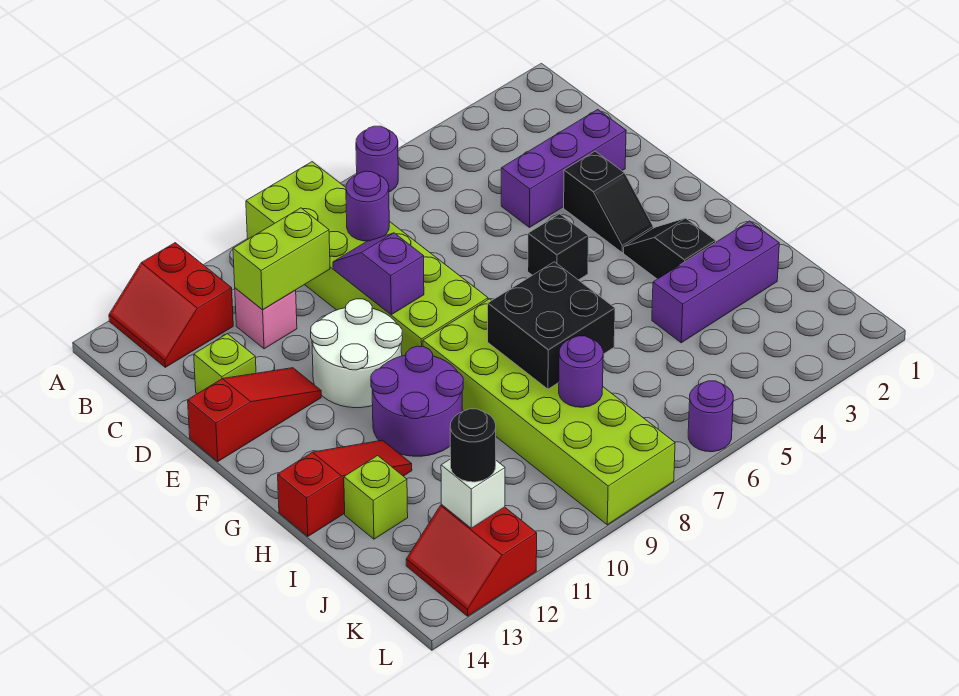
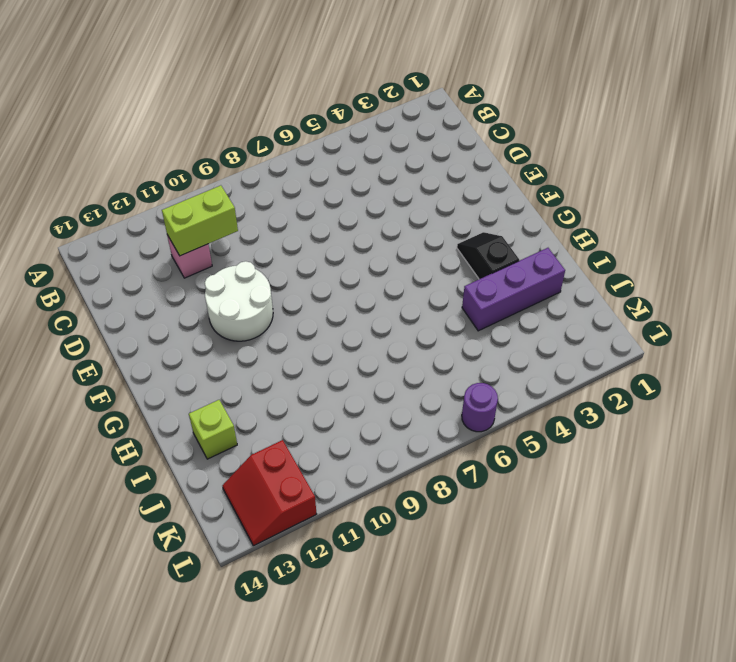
none -> purple round brick A6 level 1
none -> lime brick A8:F9 level 1
none -> red slope A12:B13 level 1 top 12

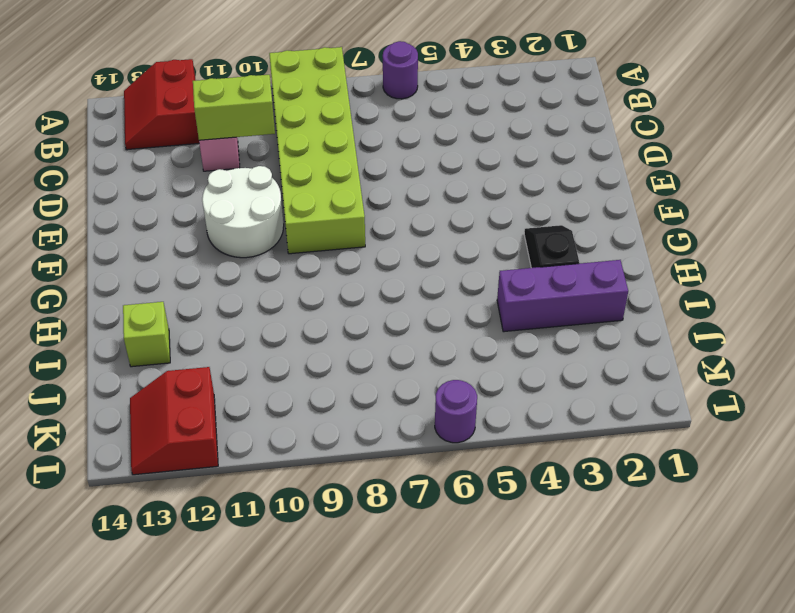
none -> purple brick D2:D4 level 1
none -> lime brick D13 level 1
none -> black slope E3:F3 level 1 top E

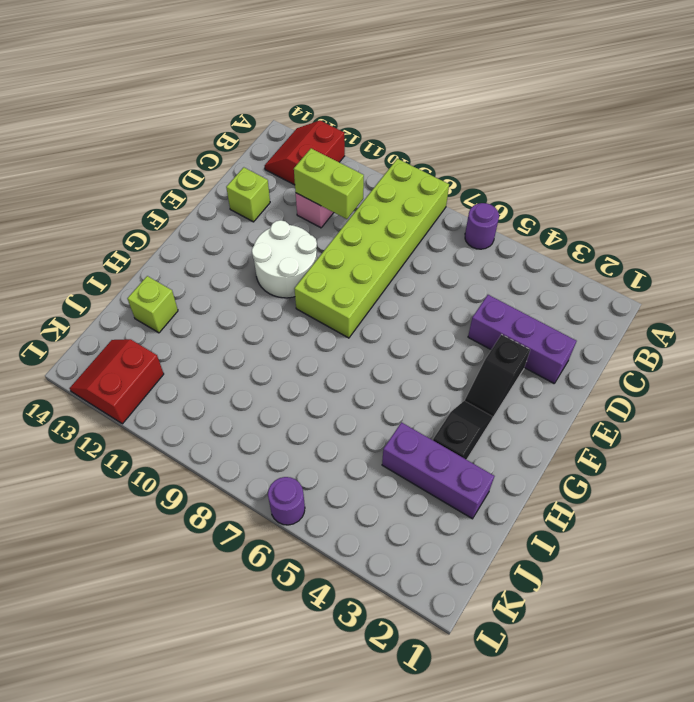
none -> red slope E12:E14 level 1 top 14
none -> black brick F5 level 1
none -> lime brick G8:L9 level 1

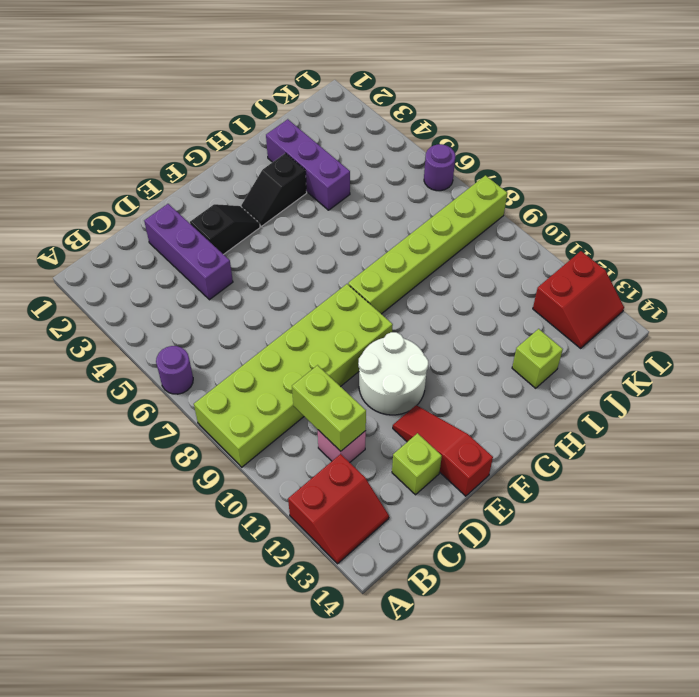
lime brick G8:L8 level 1 -> lime brick G8:L9 level 1
none -> black brick F5 level 1
none -> purple round brick G10:H11 level 1
none -> red slope H12:H14 level 1 top 14

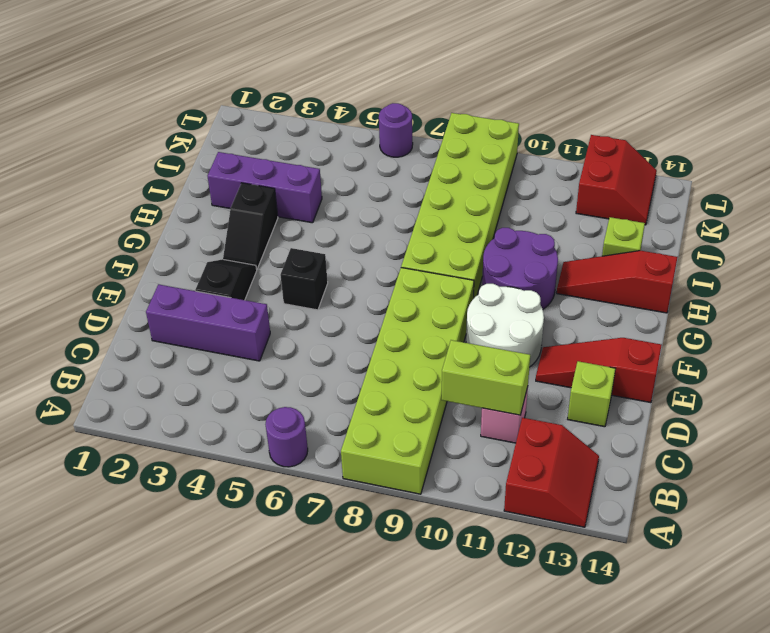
none -> purple round brick C8 level 2
none -> purple slope D9:E9 level 2 top E
none -> black brick H7:I8 level 2

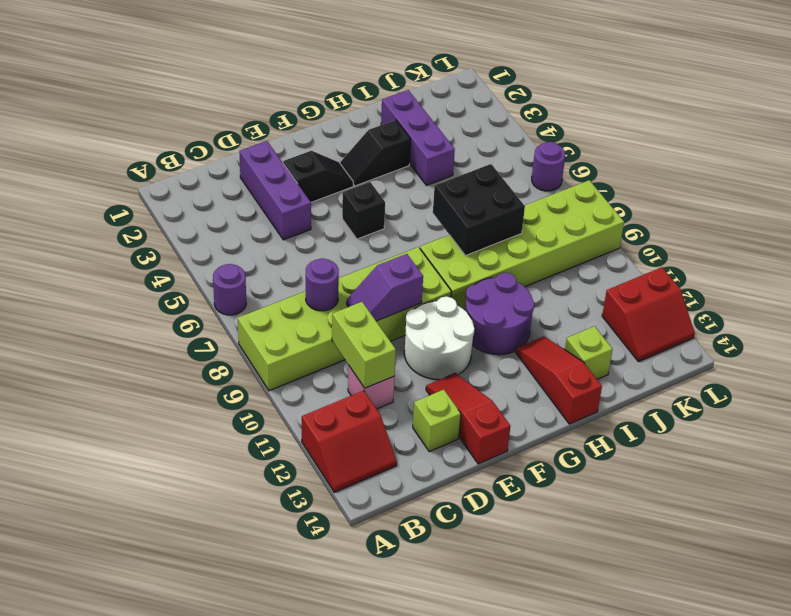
none -> purple round brick J8 level 2
none -> white brick K12 level 2
none -> black round brick K12 level 3

